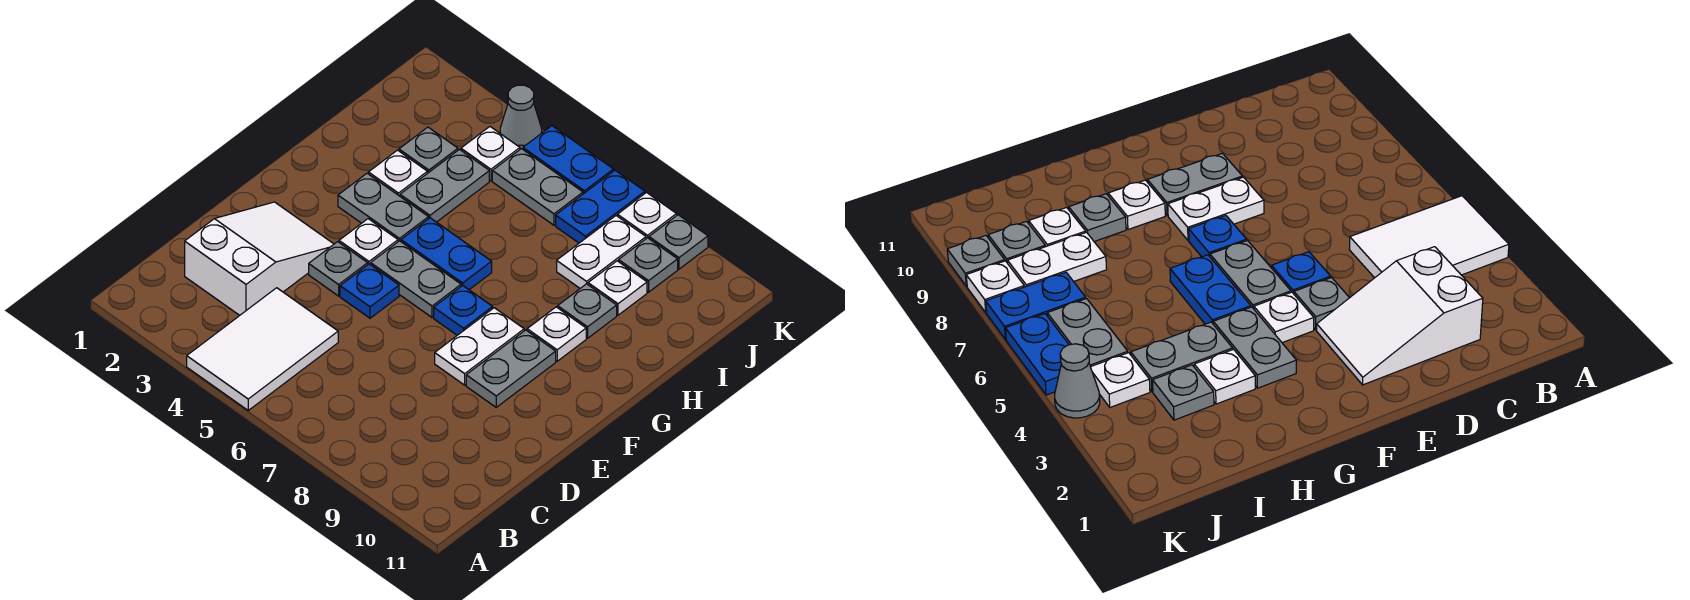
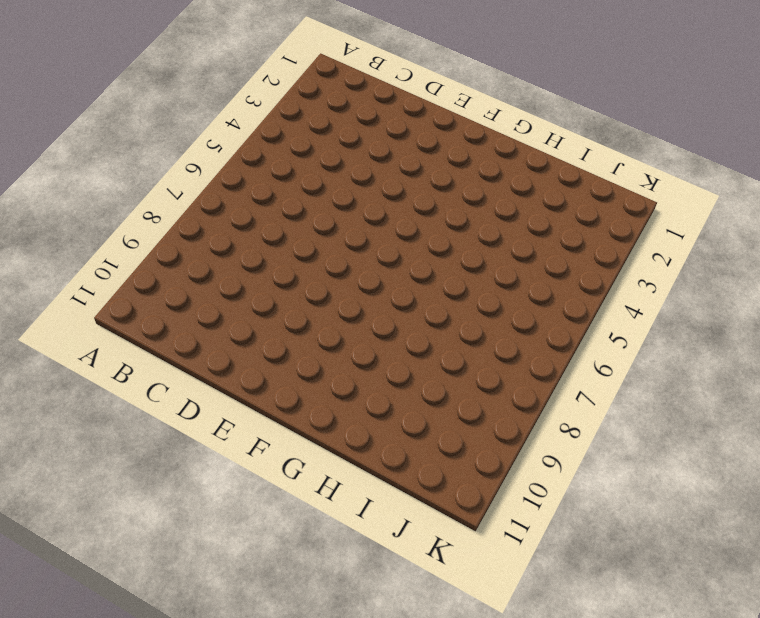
none -> white tile A4:C5 level 1
none -> white slope C2:E3 level 1 top C
none -> grey plate E4 level 1

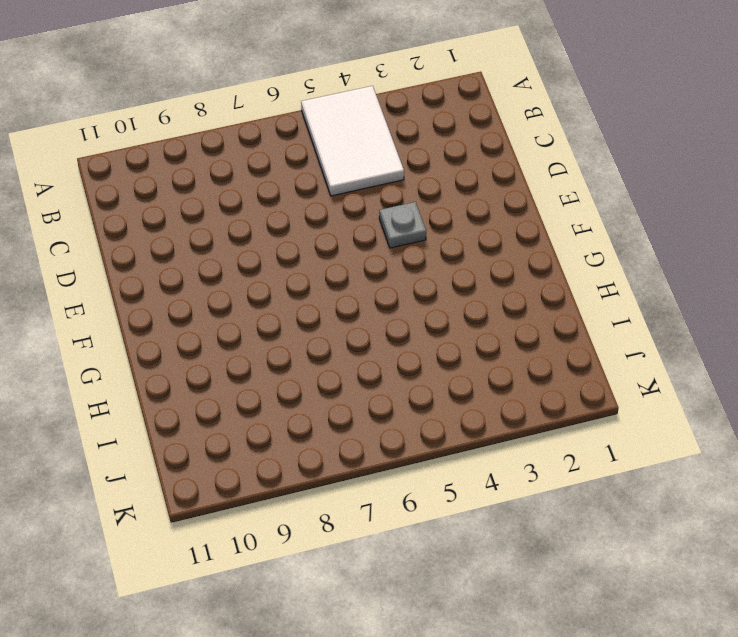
none -> white slope C2:E3 level 1 top C
none -> blue plate E5 level 1
none -> white plate E8:F8 level 1

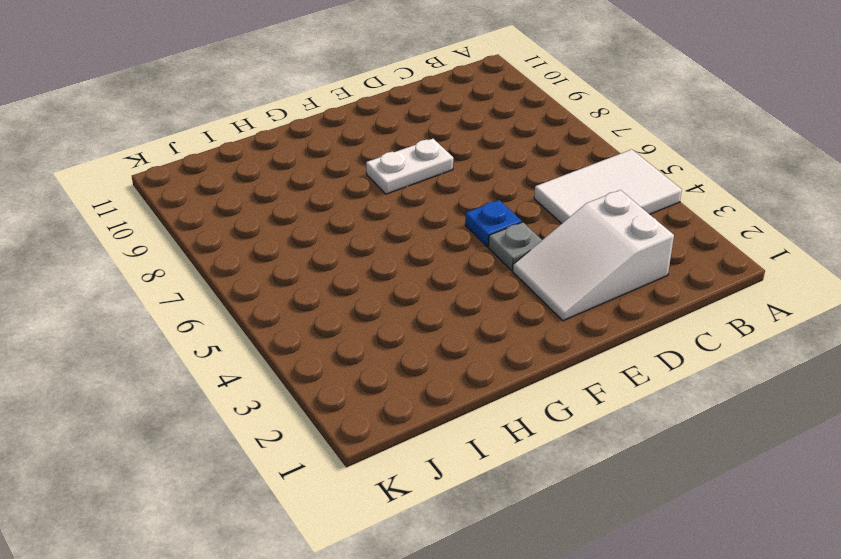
none -> grey plate E9:F9 level 1
none -> white plate F4 level 1
none -> grey plate F5:F6 level 1

